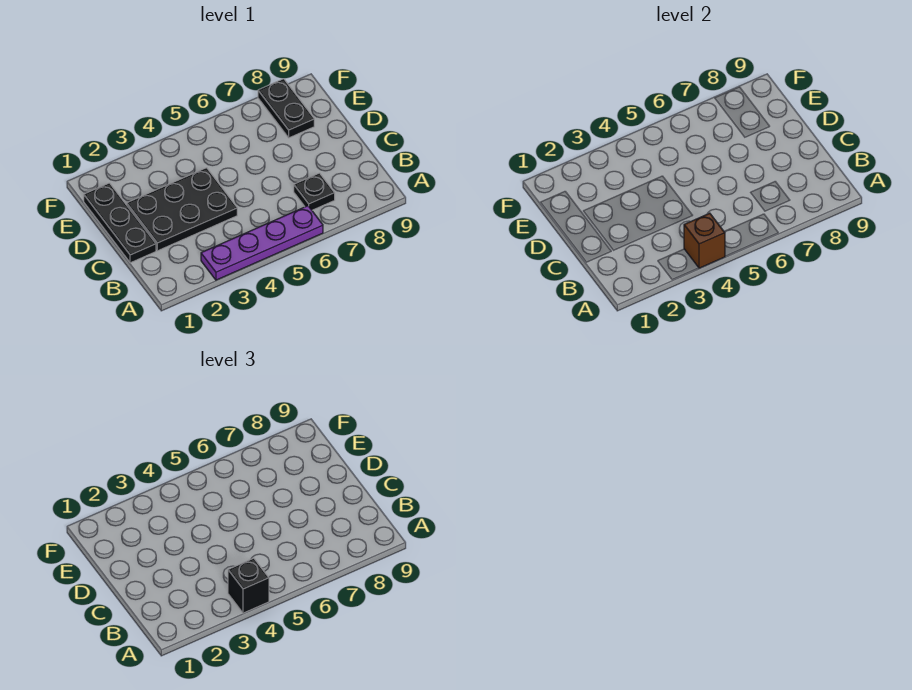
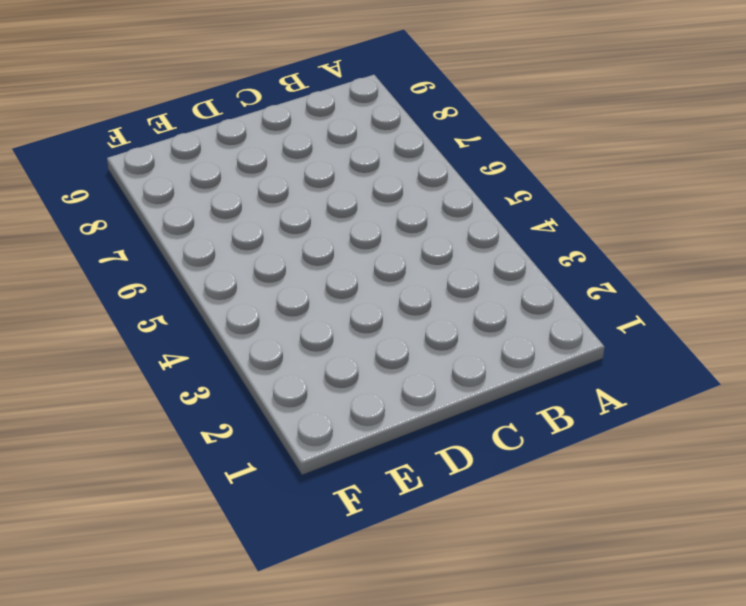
none -> purple plate A3:A6 level 1
none -> black plate B7 level 1

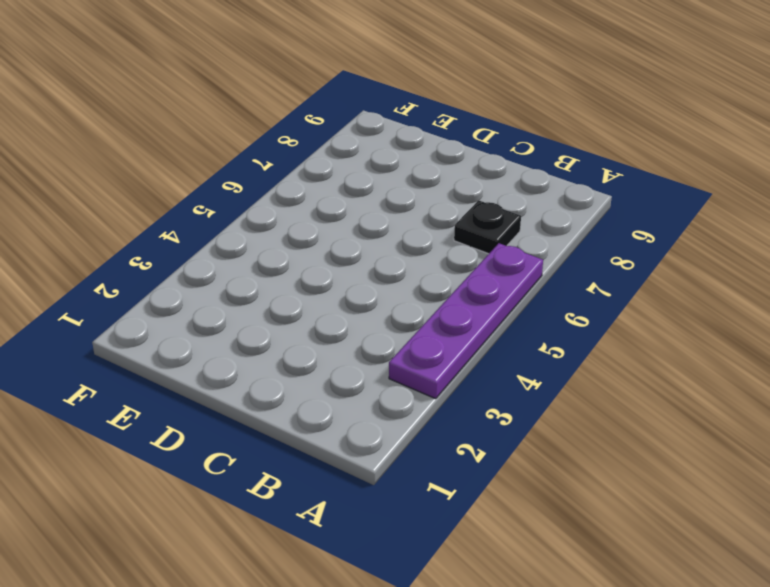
none -> black plate C1:E1 level 1
none -> black plate C2:D4 level 1

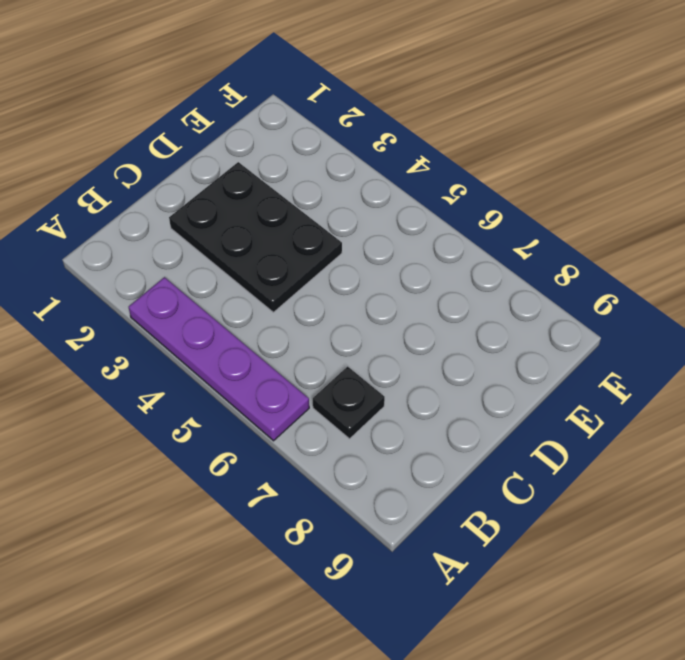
none -> black plate C1:E1 level 1
none -> black plate E8:F8 level 1

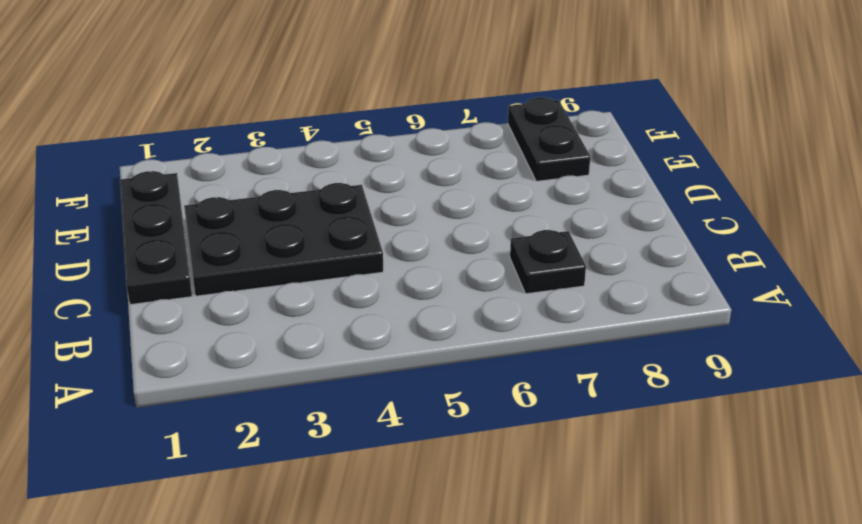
none -> purple plate A3:A6 level 1
none -> brown brick A4 level 2

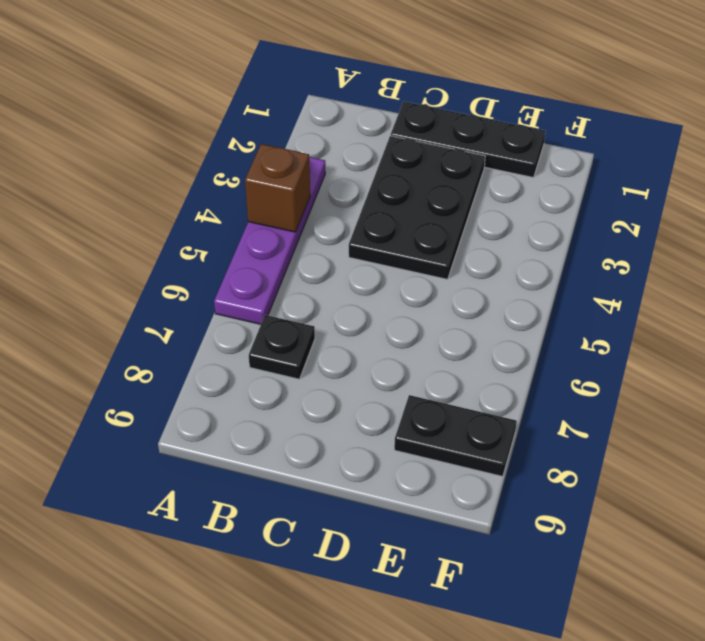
none -> black brick A4 level 3

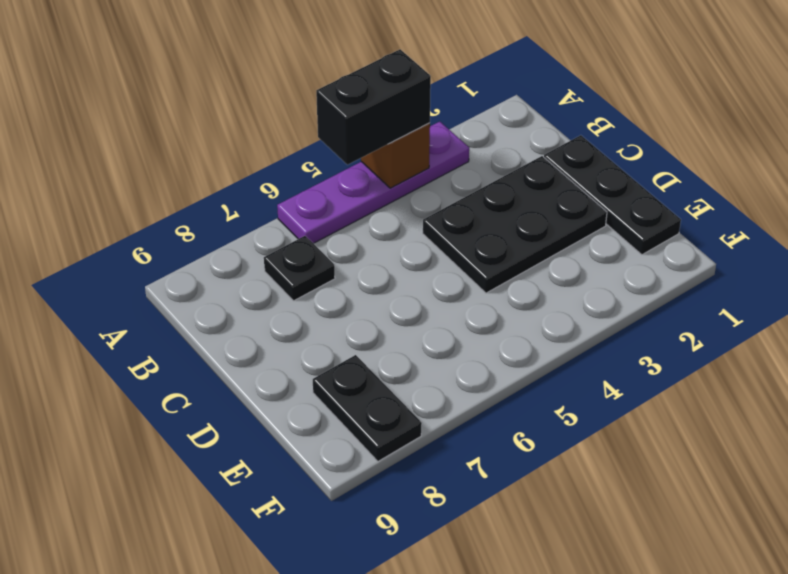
black brick A4:A5 level 3 -> black brick A4 level 3

